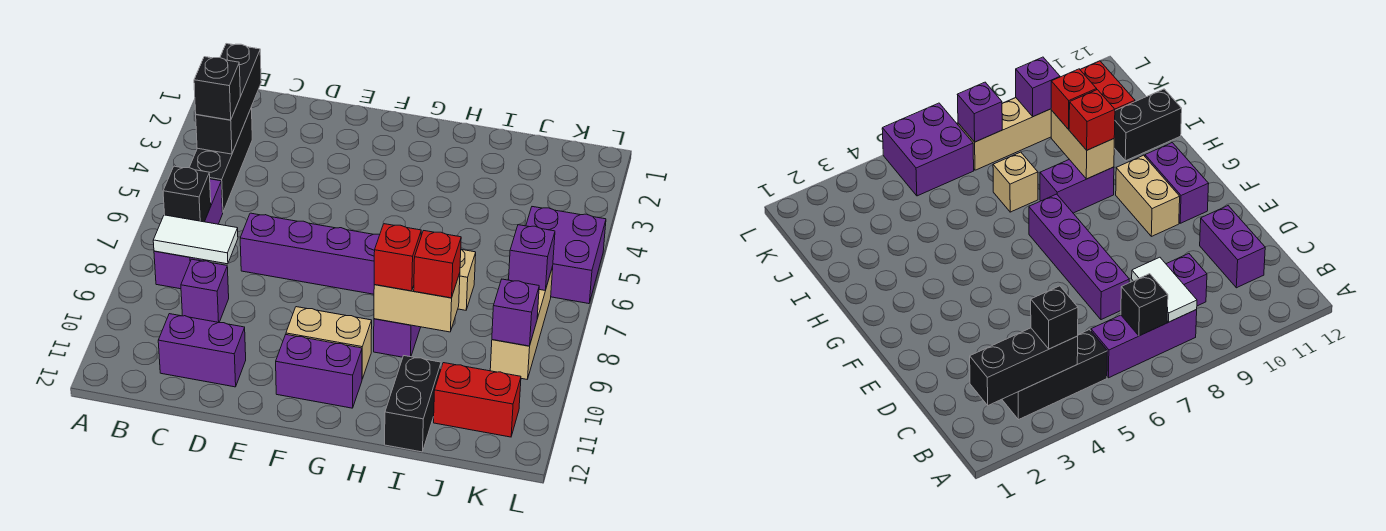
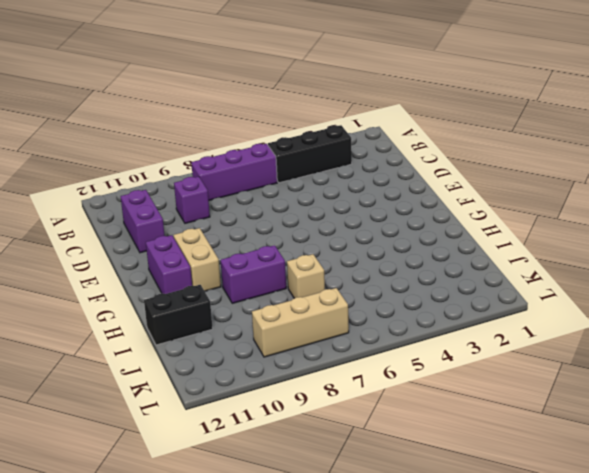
none -> purple brick D7:G7 level 1
none -> red brick J11:K11 level 1
none -> purple brick K5:L6 level 1

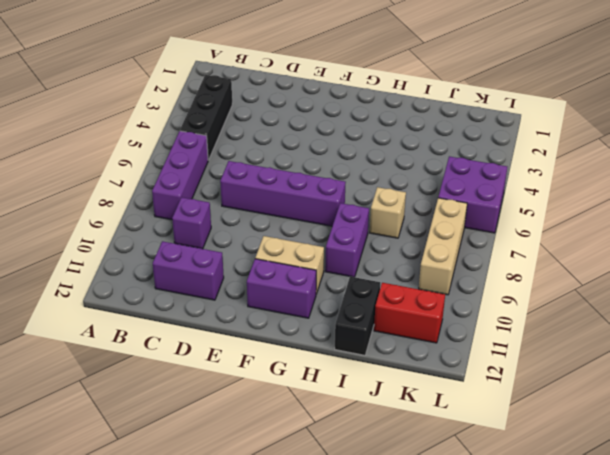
none -> black brick B2:B4 level 2
none -> black brick B7 level 2
none -> white tile B8:C8 level 2

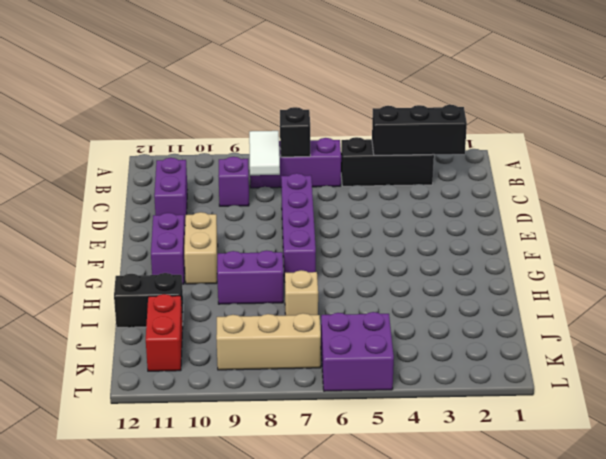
none -> tan brick H9:I9 level 2
none -> purple brick K7 level 2
none -> purple brick K9 level 2

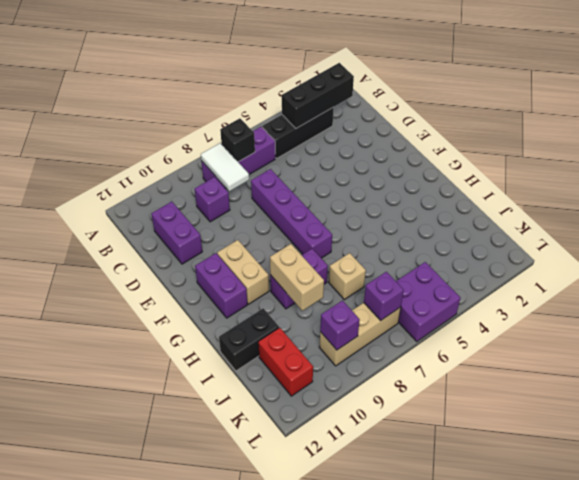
none -> black brick B4 level 3
none -> red brick H9 level 3
none -> red brick I9 level 3

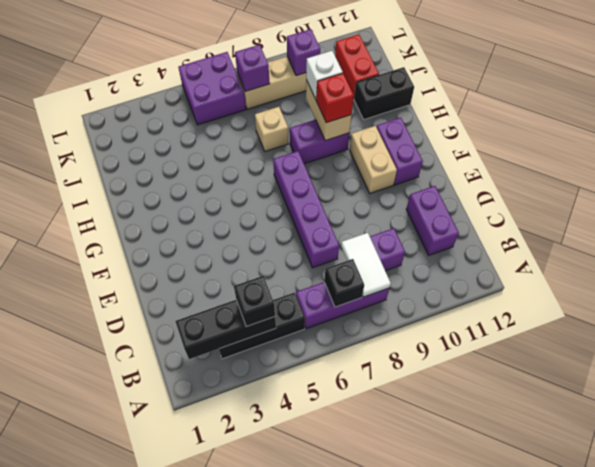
white brick I9 level 3 -> red brick I9 level 3

